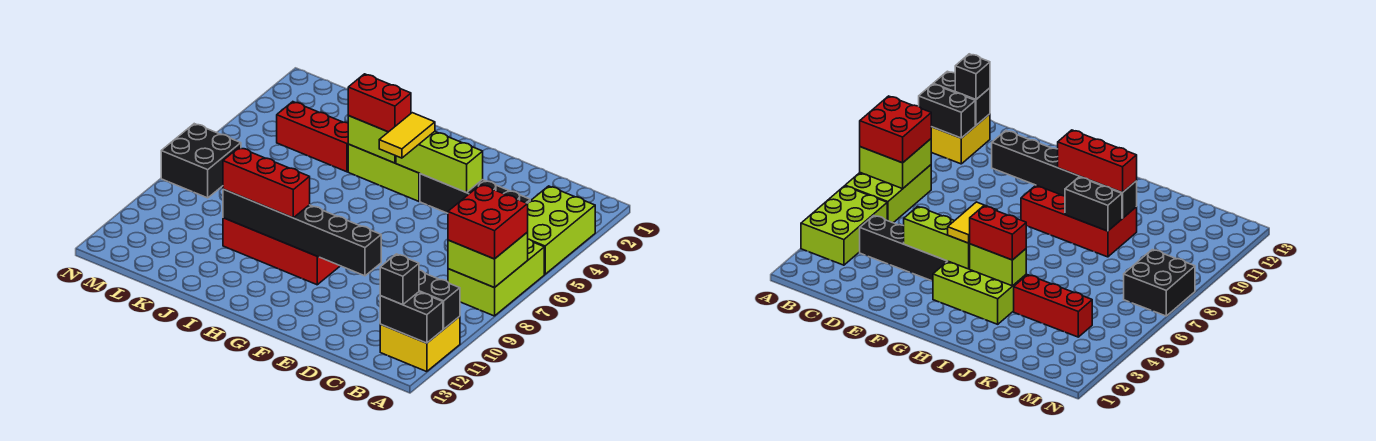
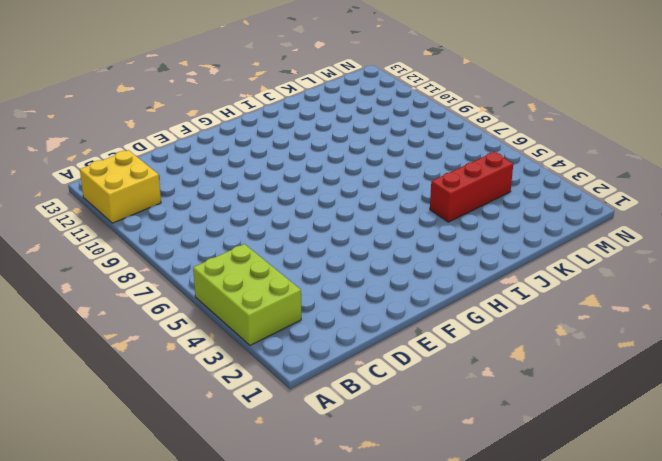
none -> lime brick A6:B8 level 1
none -> black brick C4:F4 level 1
none -> lime brick G3:I4 level 1

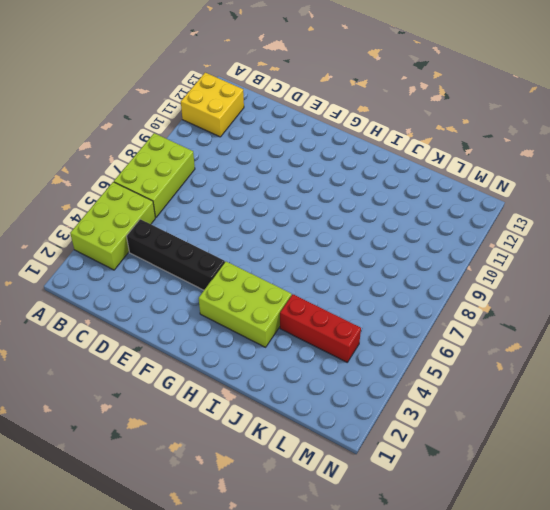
none -> red brick G9:J10 level 1
none -> black brick M7:N8 level 1
none -> lime brick A7:B8 level 2

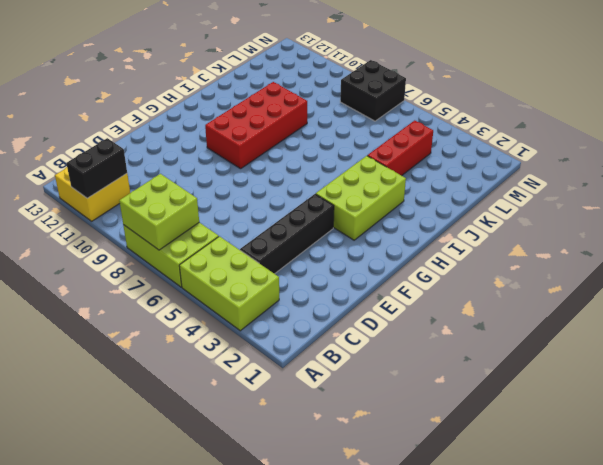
none -> black brick A12:B12 level 2
none -> lime brick E4:G4 level 2
none -> black brick E10:J10 level 2

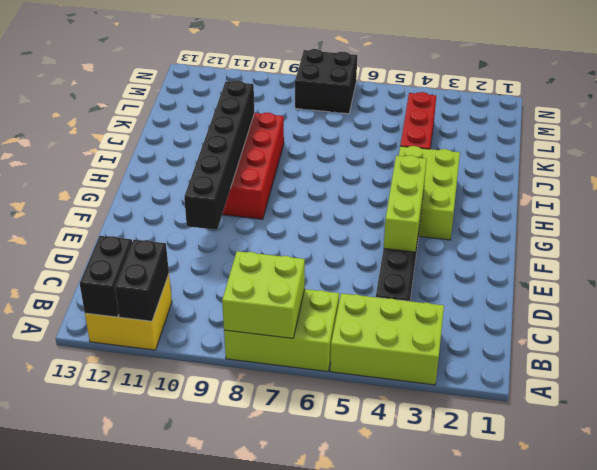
none -> lime brick H4:I4 level 2
none -> black brick I9:J9 level 2
none -> red brick A7:B8 level 3

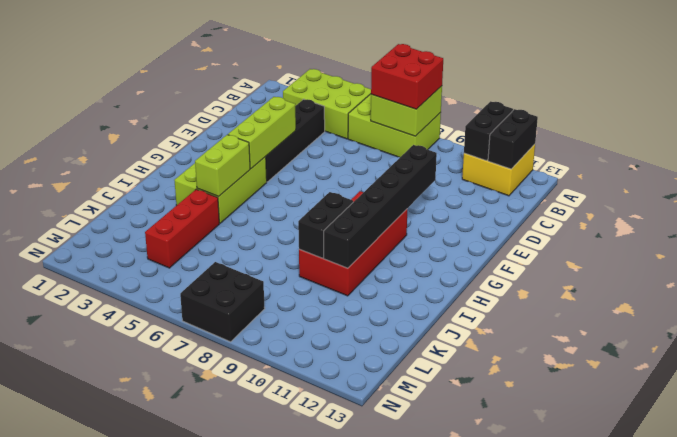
none -> black brick B12 level 3
none -> yellow tile G4:G5 level 3
none -> red brick H4:I4 level 3

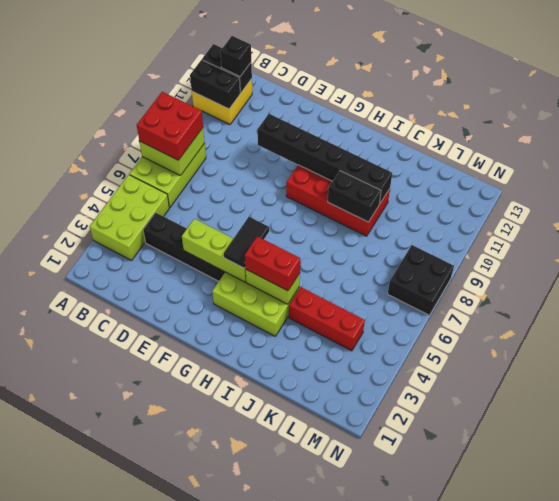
black tile G4:G5 level 3 -> yellow tile G4:G5 level 3
none -> red brick H10:J10 level 3

